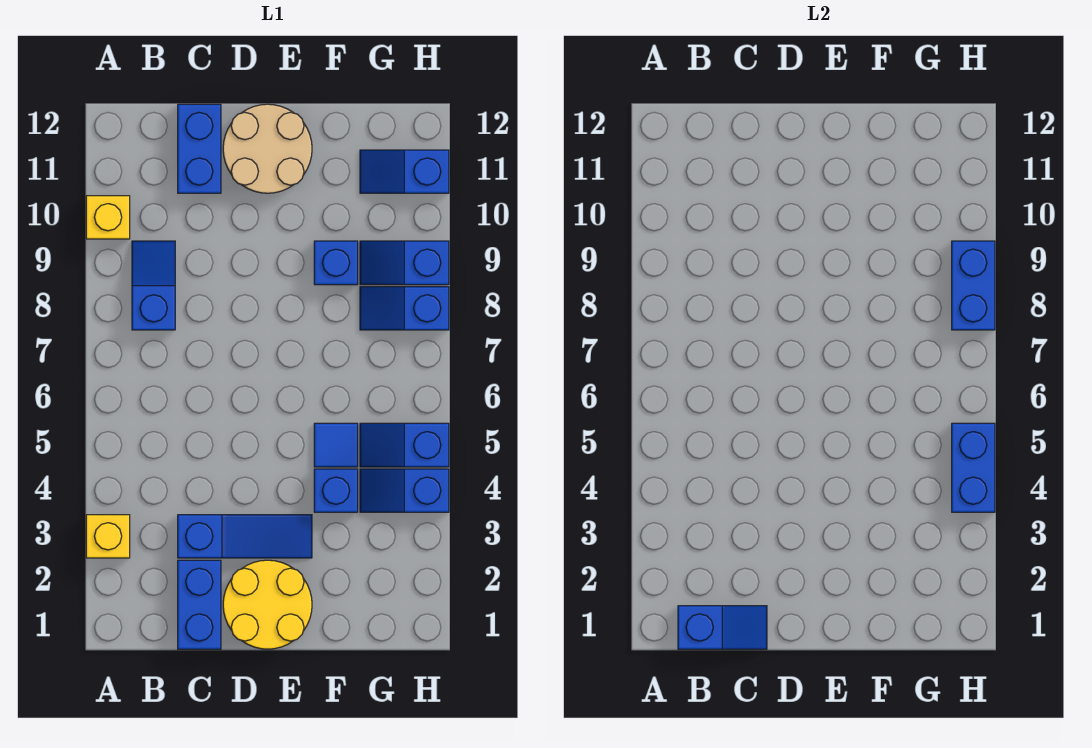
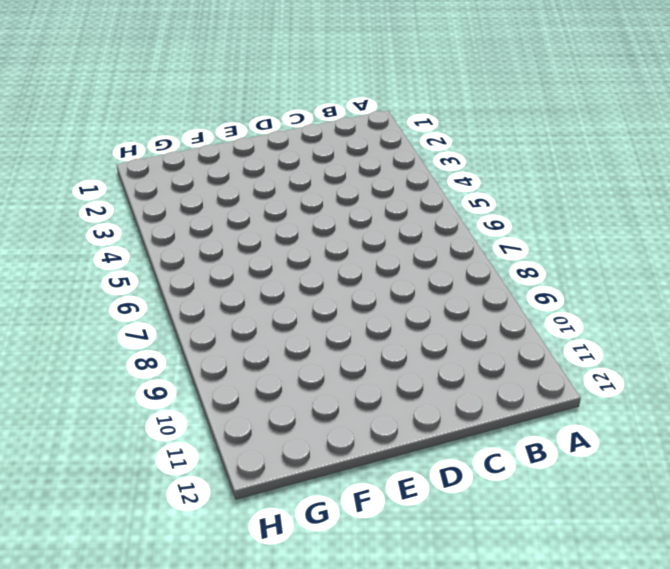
none -> yellow brick A3 level 1
none -> yellow brick A10 level 1
none -> blue slope B8:B9 level 1 top 8

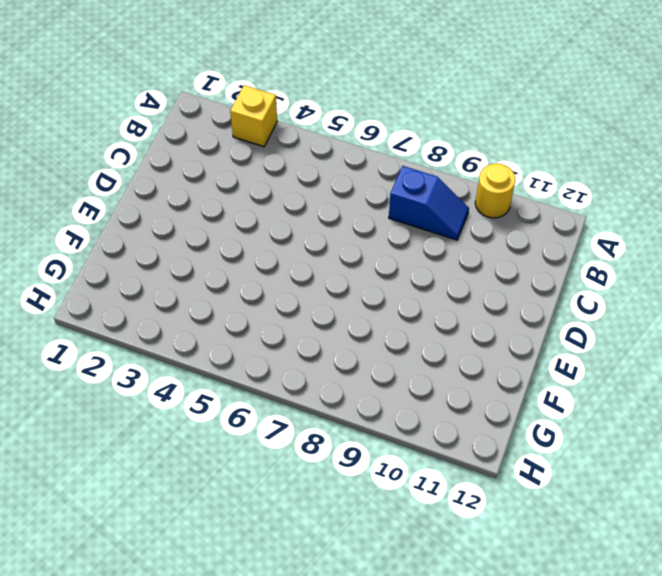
yellow round brick A10 level 1 -> yellow brick A10 level 1
none -> blue brick C1:C2 level 1
none -> blue slope C3:E3 level 1 top C
none -> blue brick C11:C12 level 1

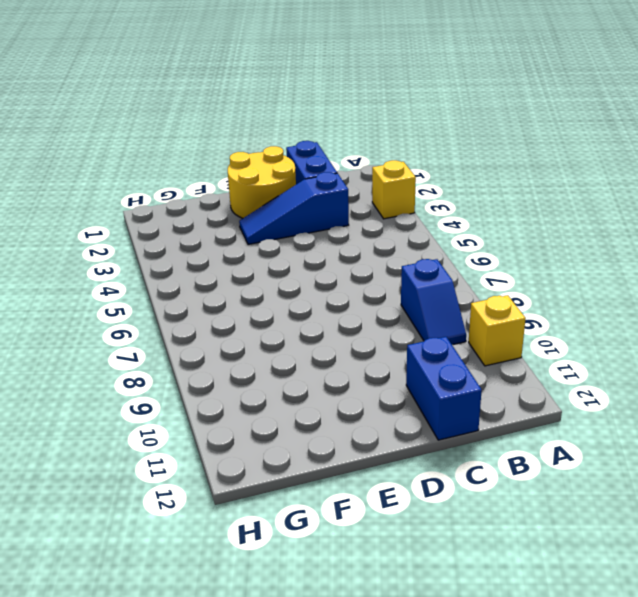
none -> tan round brick D11:E12 level 1
none -> blue brick F4 level 1
none -> blue tile F5 level 1

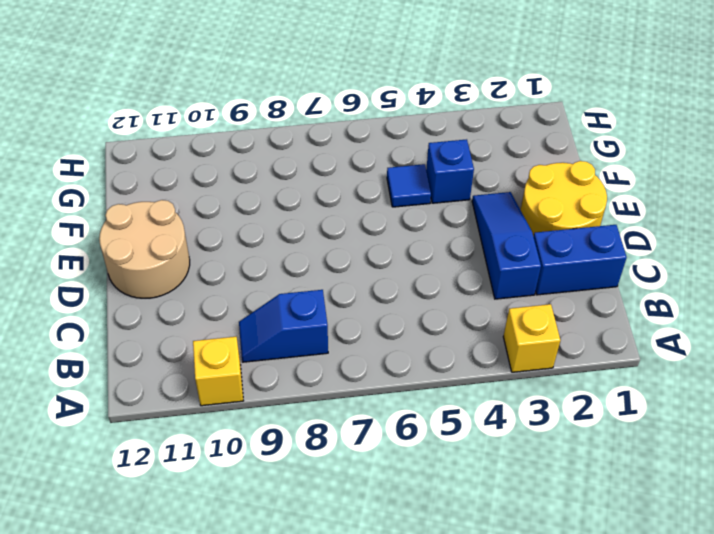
none -> blue brick C11:C12 level 1
none -> blue brick F9 level 1
none -> blue slope G4:H4 level 1 top H

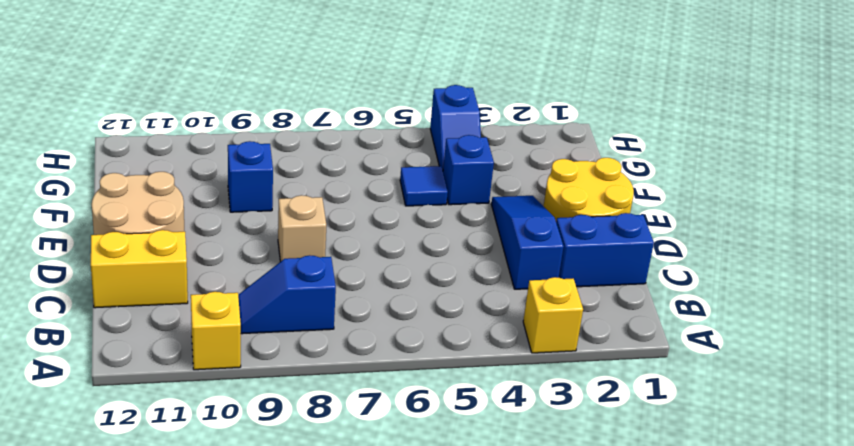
yellow brick C11:C12 level 1 -> blue brick C11:C12 level 1
tan brick D8 level 1 -> none
none -> blue slope G5:H5 level 1 top H
none -> blue slope G8:H8 level 1 top H
none -> blue slope G9:H9 level 1 top H

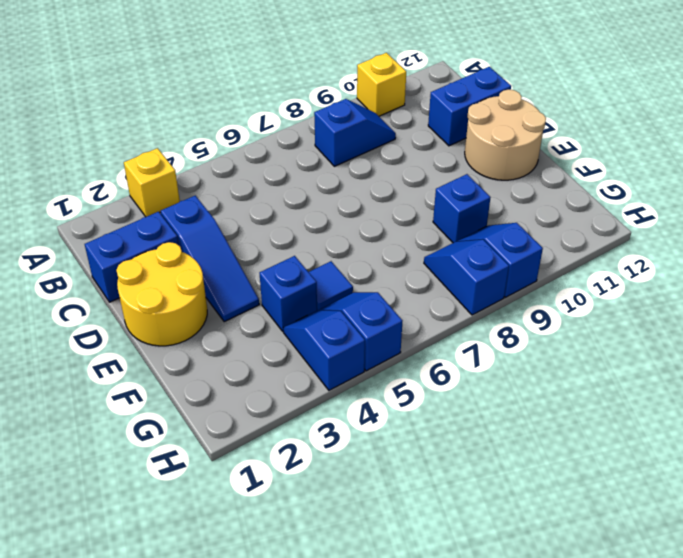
none -> blue slope G11:H11 level 1 top H
none -> blue slope B1:C1 level 2 top B
none -> blue brick H4:H5 level 2

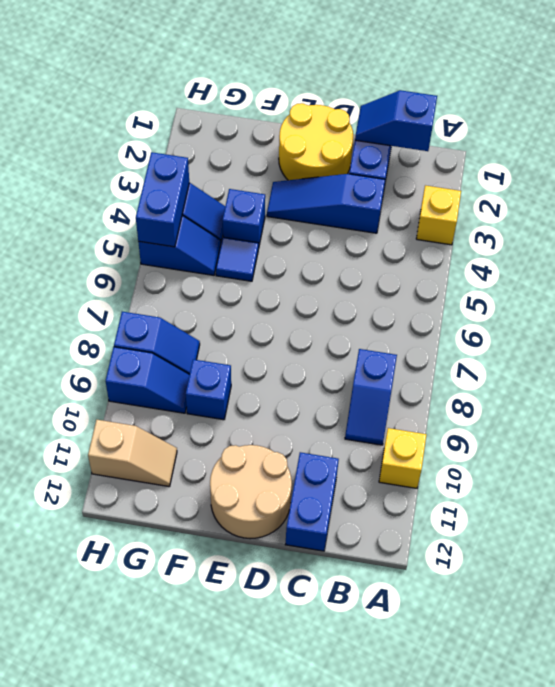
tan slope G11:H11 level 1 top H -> blue slope G11:H11 level 1 top H
none -> blue brick H8:H9 level 2

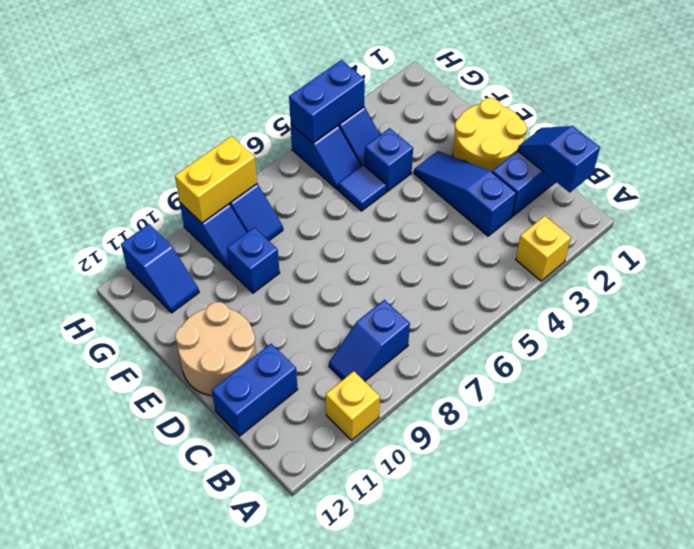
yellow brick H8:H9 level 2 -> blue brick H8:H9 level 2

